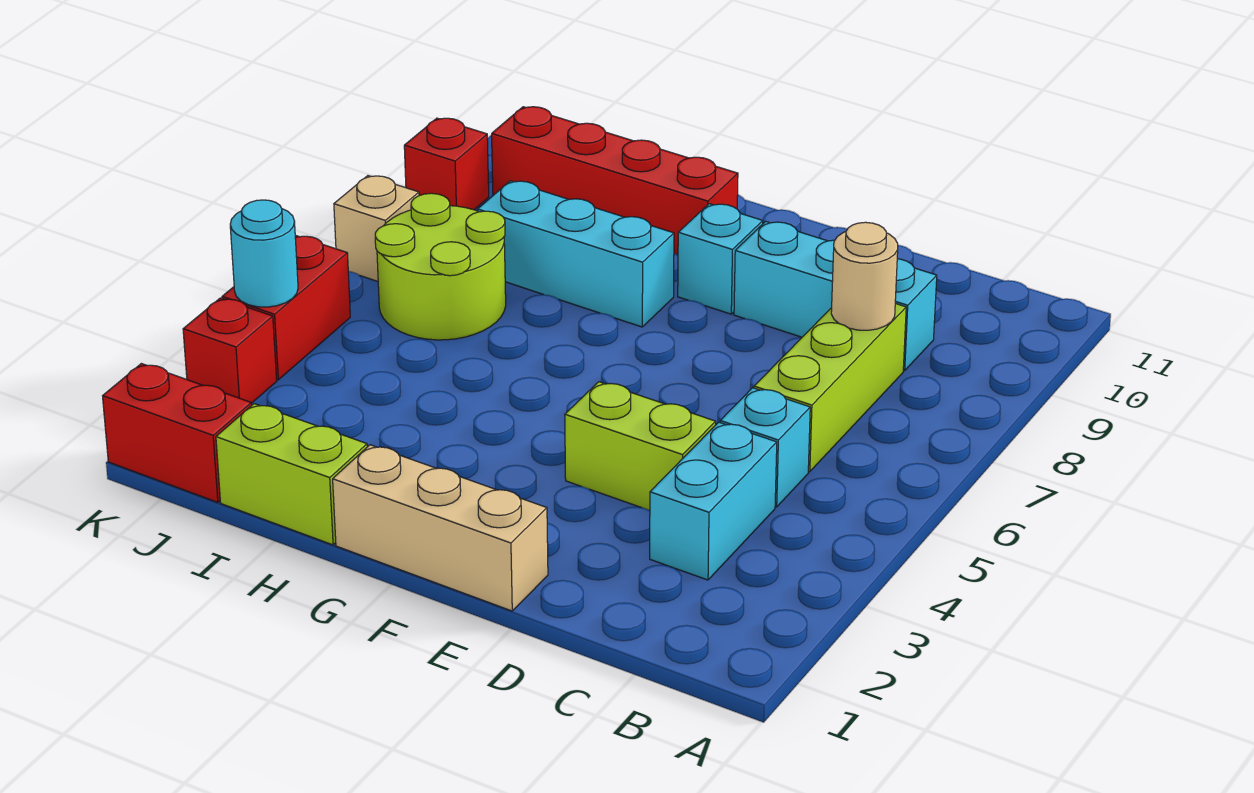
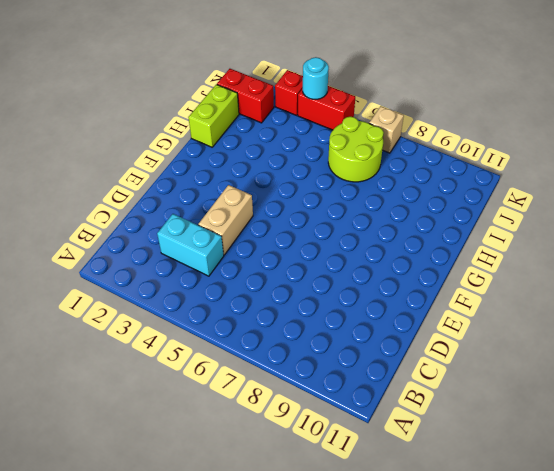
tan brick D4:E4 level 1 -> lime brick D4:E4 level 1
red brick J1:J2 level 1 -> red brick J1:K1 level 1
none -> cyan brick C5 level 1
none -> lime brick C6:C8 level 1
none -> cyan brick C9:E9 level 1

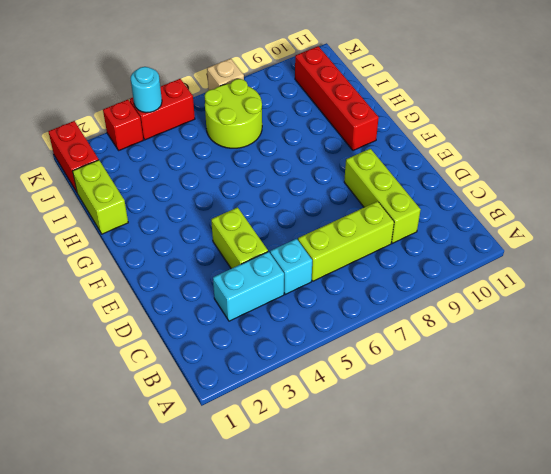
lime brick C9:E9 level 1 -> cyan brick C9:E9 level 1
none -> tan brick E1:G1 level 1
none -> cyan brick F9 level 1
none -> cyan brick G8:I8 level 1

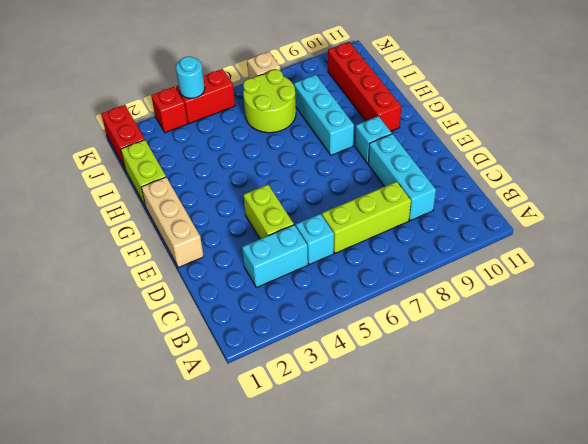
none -> red brick K9 level 1
none -> tan round brick C8 level 2

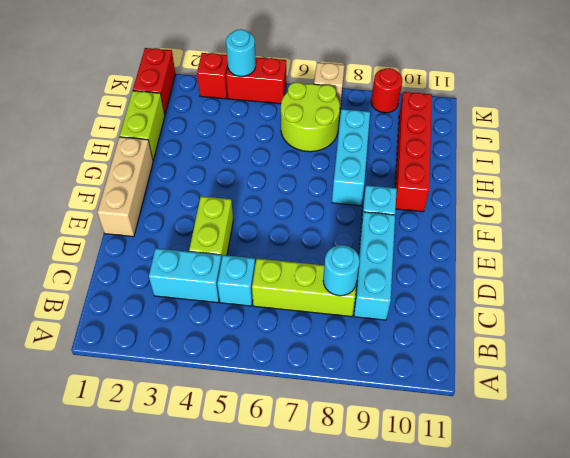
cyan round brick C8 level 2 -> tan round brick C8 level 2
red round brick K9 level 1 -> red brick K9 level 1

